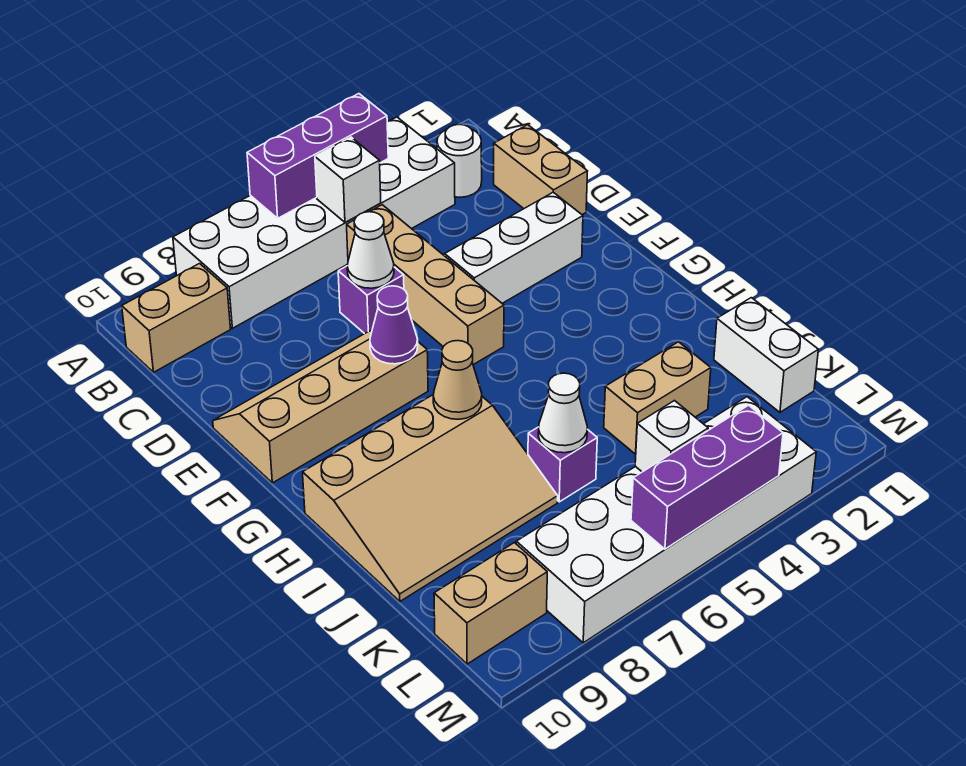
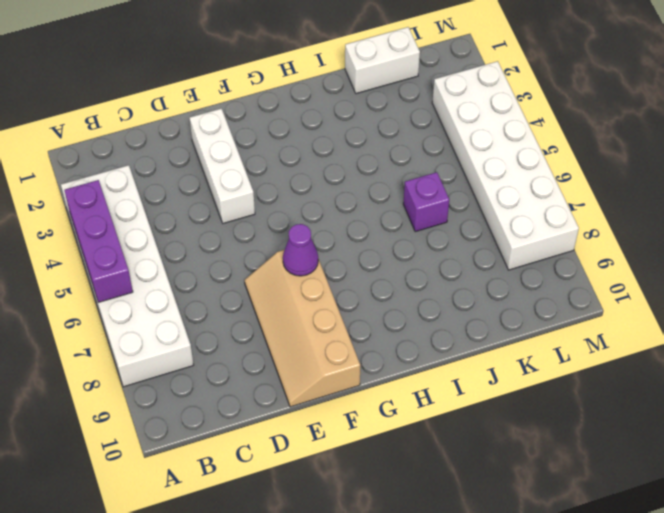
none -> white round brick B2 level 1
none -> tan brick B9:B10 level 1
none -> tan brick C1:D1 level 1

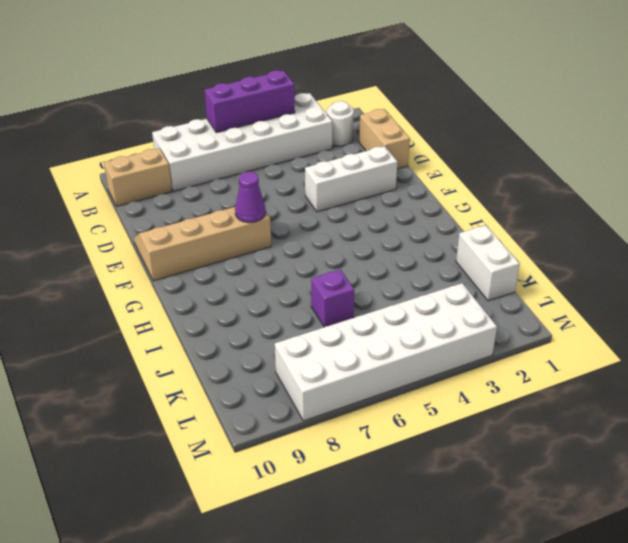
none -> tan brick C5:F5 level 1
none -> purple brick D6 level 1
none -> tan slope H7:J10 level 1 top H

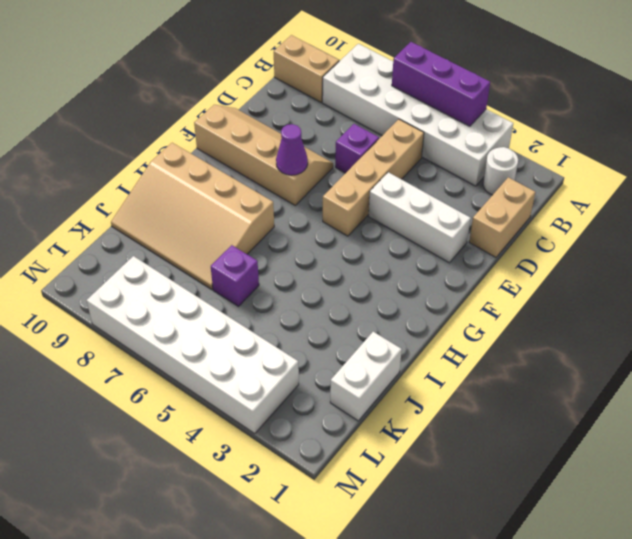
none -> tan brick J3:J4 level 1
none -> tan brick L9:L10 level 1
none -> white brick B5 level 2

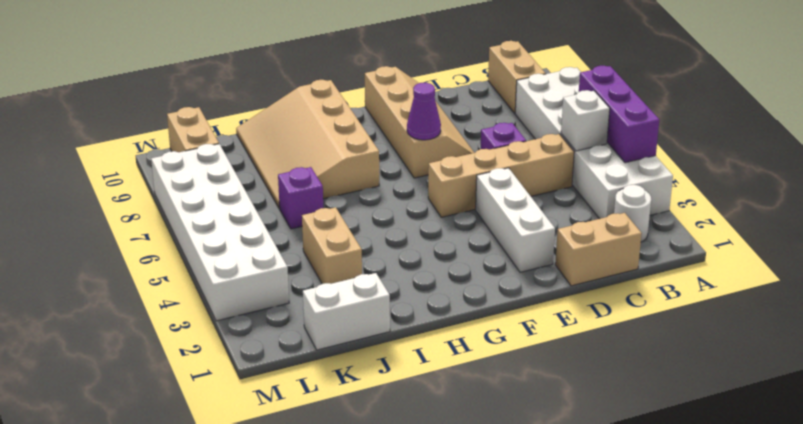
none -> white cone D6 level 2
none -> tan cone H7 level 2
none -> white cone J6 level 2

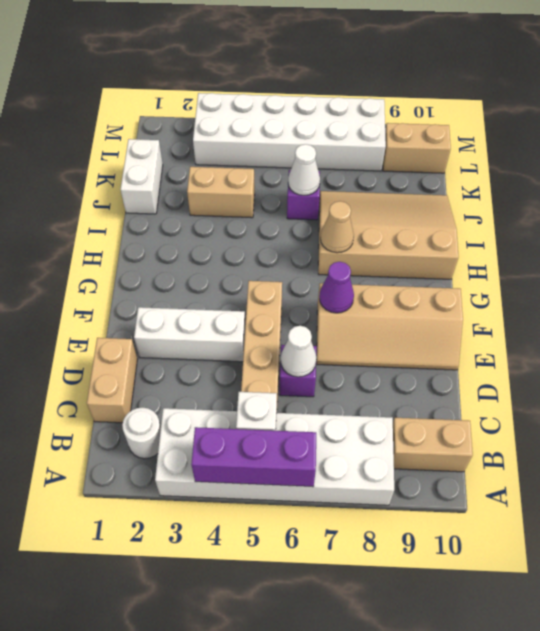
none -> white brick L5 level 2
none -> purple brick M4:M6 level 2

